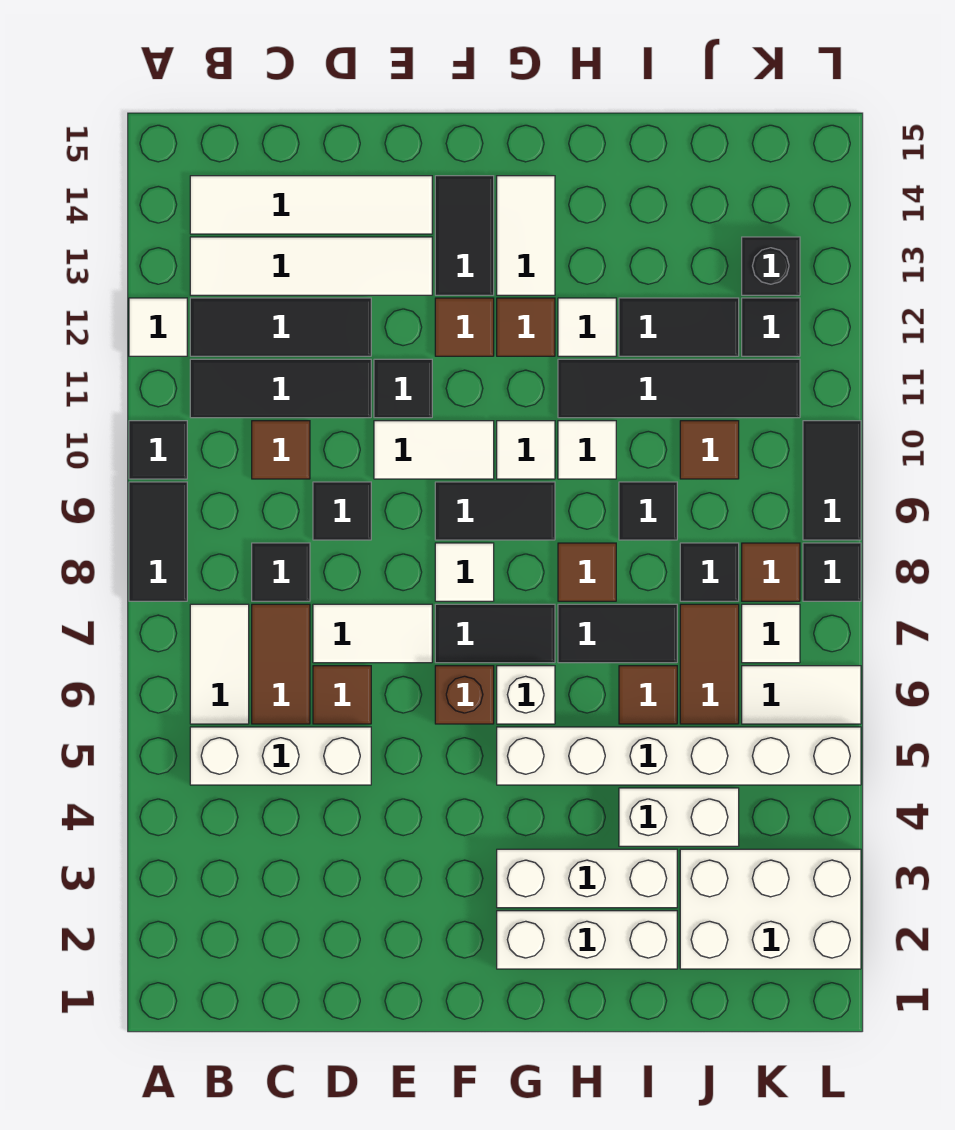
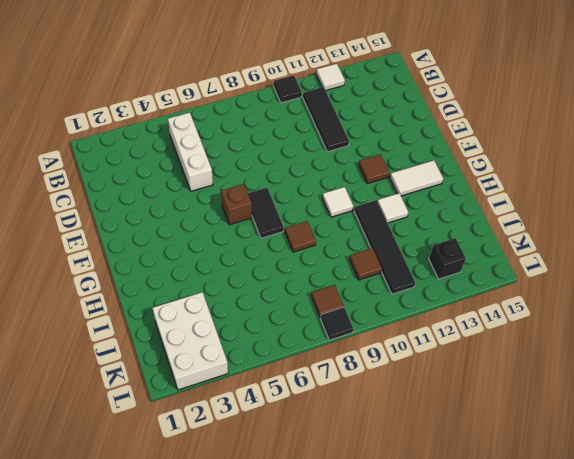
none -> black tile A8:A9 level 1
none -> white tile B6:B7 level 1
none -> black tile B12:D12 level 1
none -> white tile B13:E13 level 1

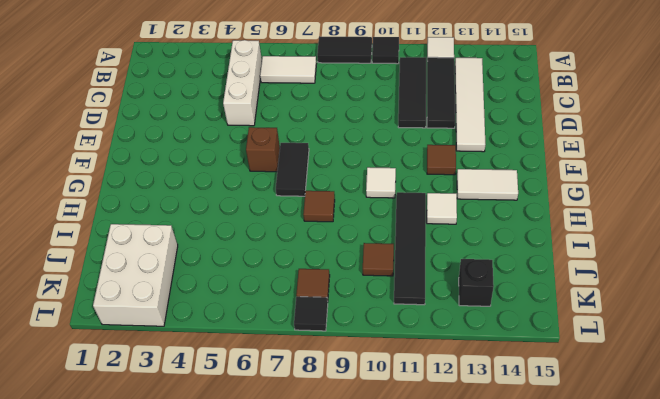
none -> white tile B14:E14 level 1
none -> brown tile C6:C7 level 1
none -> black tile C8 level 1
none -> brown tile C10 level 1

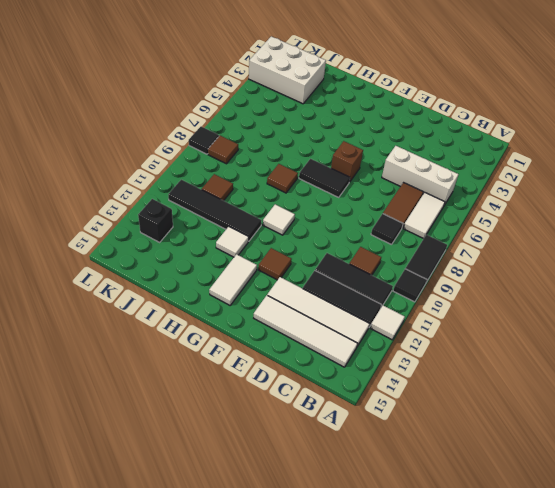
none -> brown tile D6 level 1
none -> white tile D7:E7 level 1
none -> black tile D9 level 1
none -> white tile E10:F10 level 1

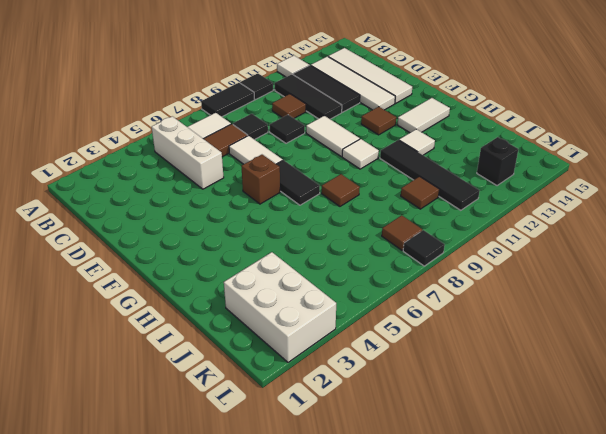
none -> brown tile D6 level 1
none -> black tile E11 level 1
none -> white tile F8 level 1
none -> black tile F9:G9 level 1

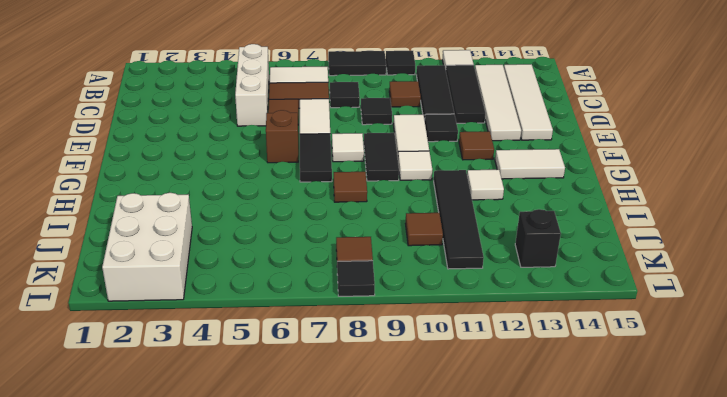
none -> black tile F13:F14 level 1
none -> white brick G2:I2 level 1
none -> white brick G3:I3 level 1
none -> white brick G5:L5 level 1

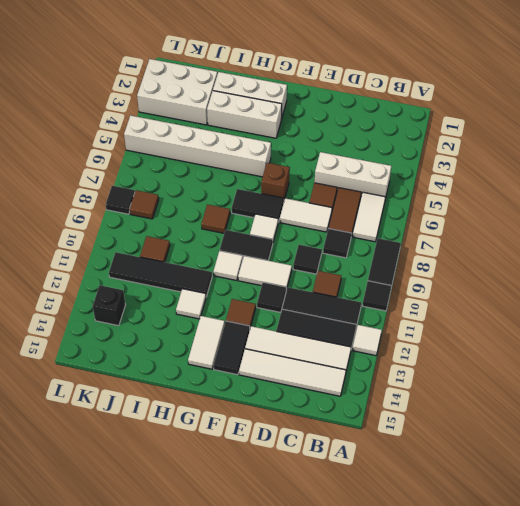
none -> white brick G6 level 1
none -> brown tile G12 level 1
none -> black tile H7:I7 level 1
none -> white tile H10 level 1

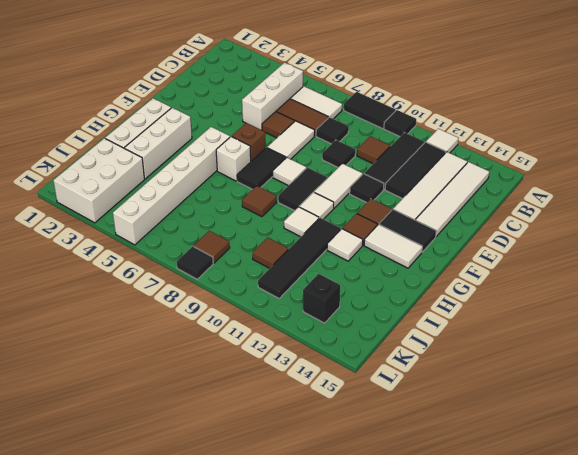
none -> black tile H7:I7 level 1
none -> white brick I4:J4 level 1
none -> brown tile I6 level 1
none -> black tile I9 level 1

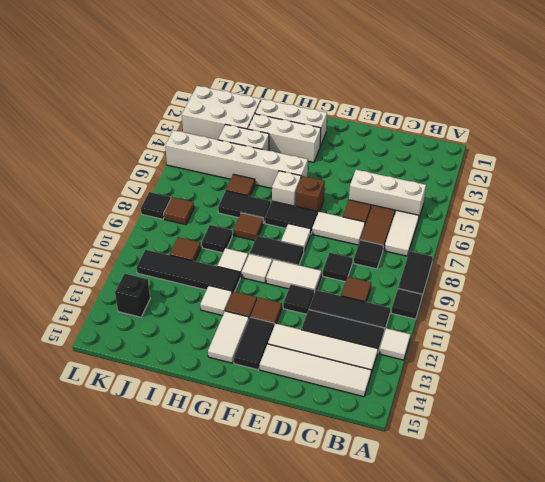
none -> black tile I12:J12 level 1
none -> brown tile J6:J7 level 1
none -> black tile J8 level 1
none -> white tile K6:L6 level 1

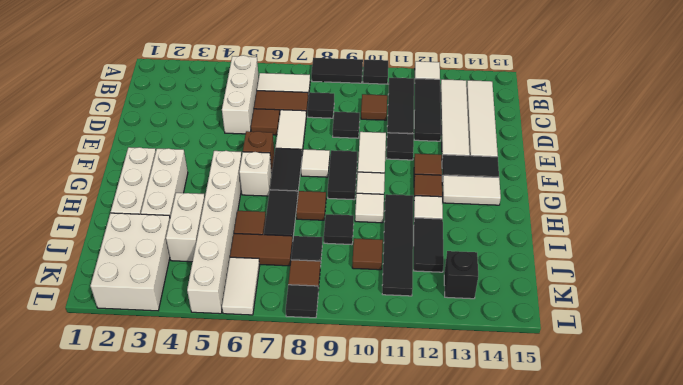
none -> white tile K7 level 1
none -> black tile K12 level 1
none -> black tile L9:L10 level 1

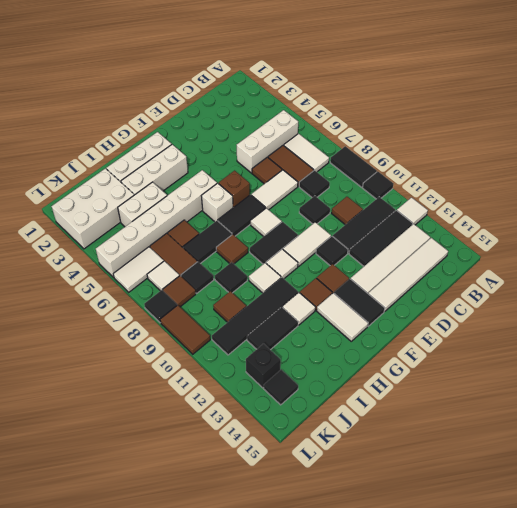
black tile K14 level 1 -> black tile K12 level 1
brown tile L9:L10 level 1 -> black tile L9:L10 level 1

